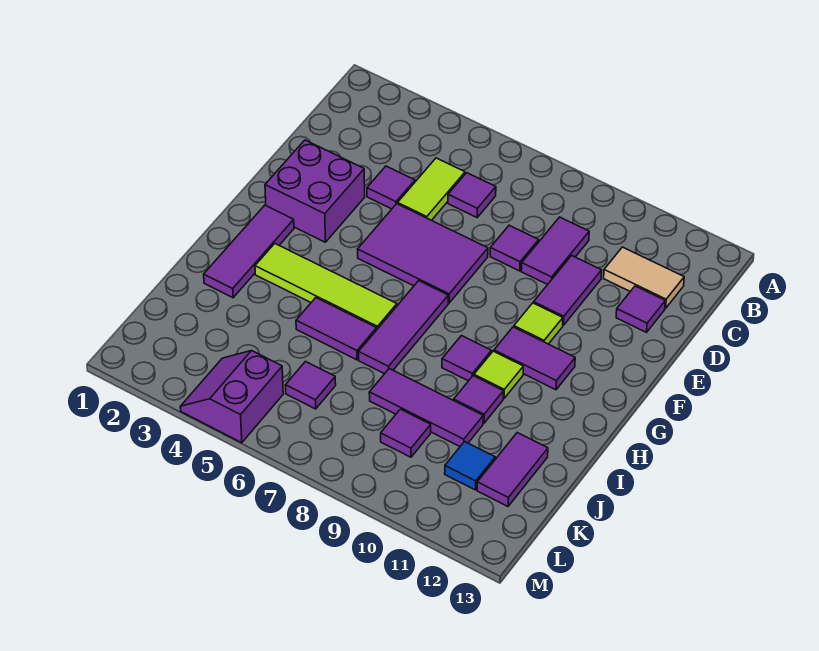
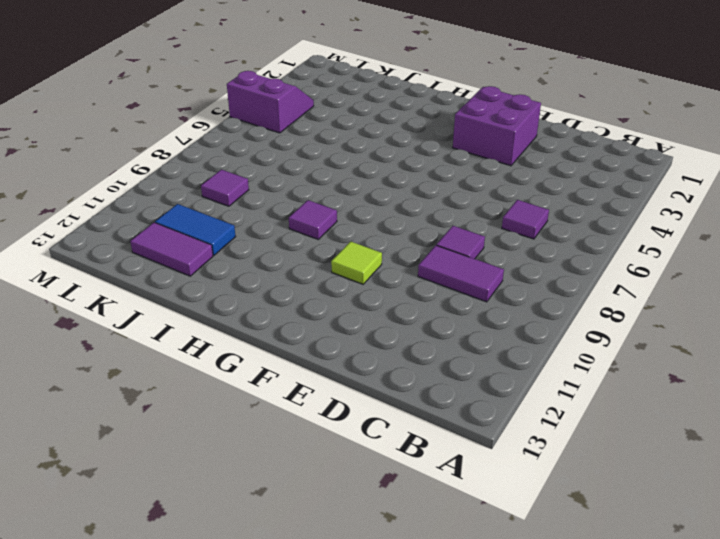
blue tile J11:K11 level 1 -> blue tile K11 level 1
none -> lime tile C5:D5 level 1
none -> tan tile C11:C12 level 1
none -> purple tile D4 level 1

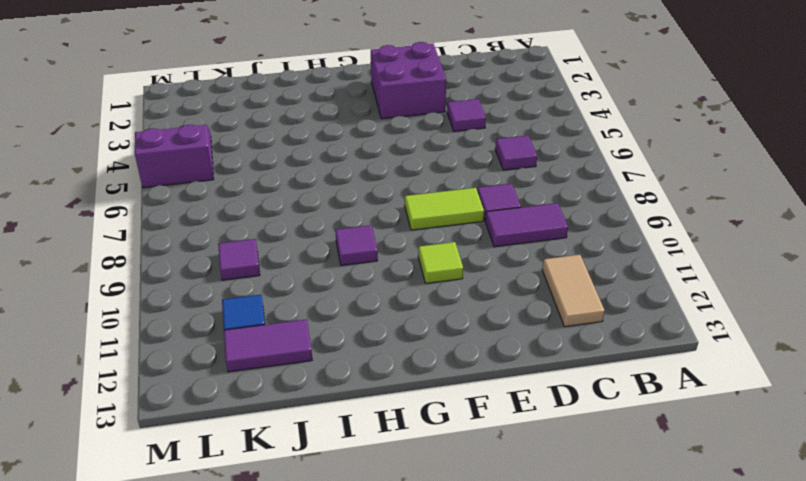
lime tile E8:F8 level 1 -> lime tile C5:D5 level 1
none -> purple tile D10:E10 level 1
none -> purple tile D12 level 1
none -> purple tile E5:F7 level 1

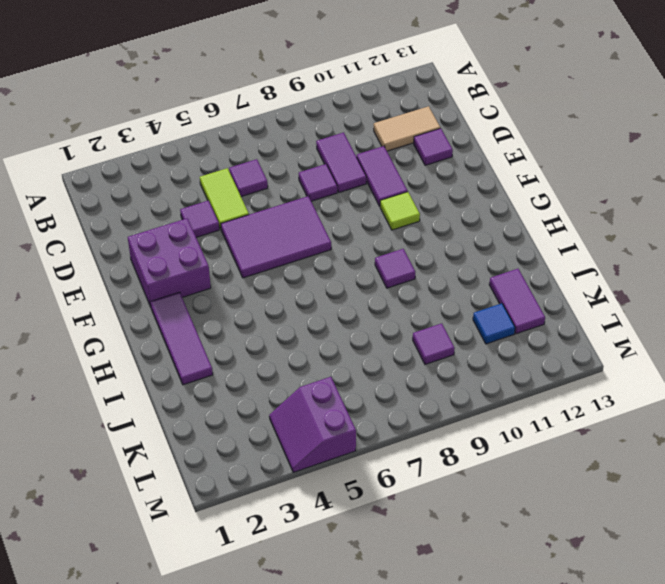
none -> purple tile G7:I7 level 1
none -> purple tile G10:G11 level 1
none -> lime tile H3:H6 level 1

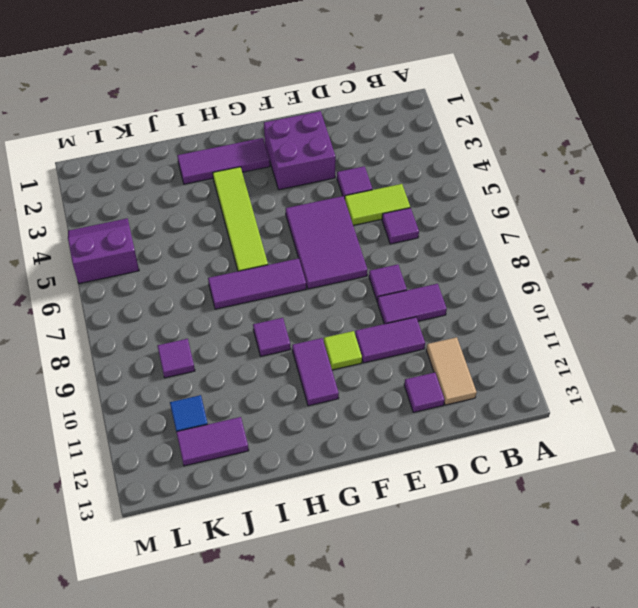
none -> lime tile H10 level 1
none -> purple tile I5:I6 level 1
none -> purple tile I10 level 1

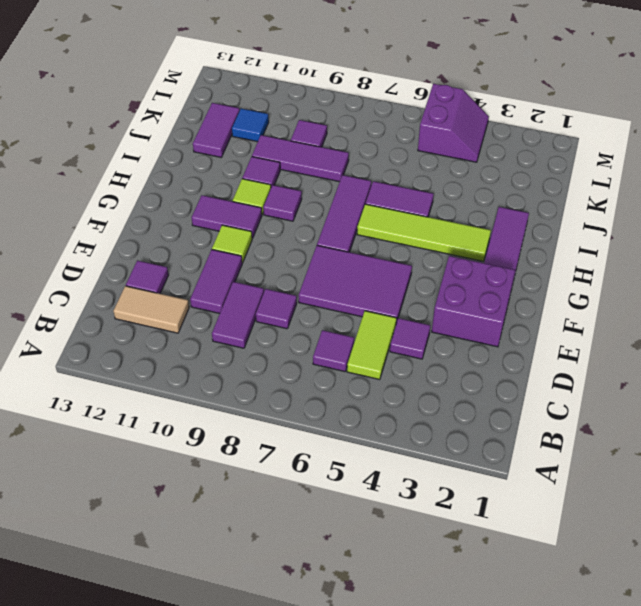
none -> purple tile K6 level 1

